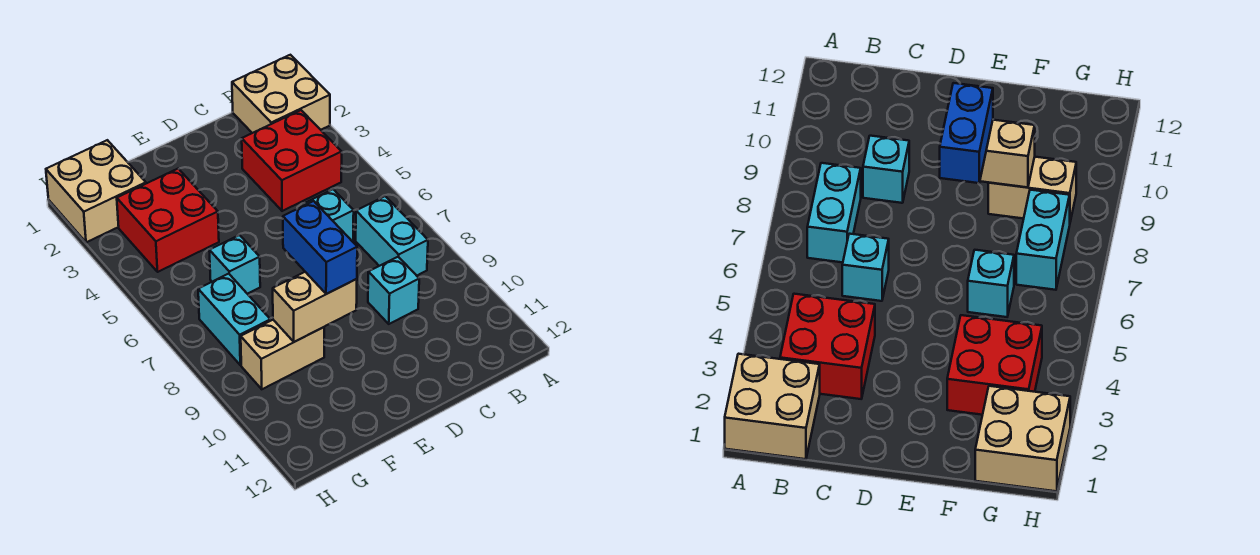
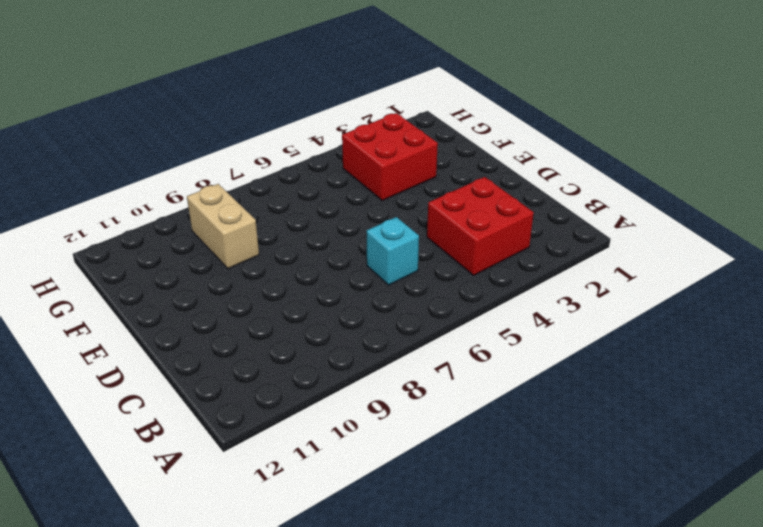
none -> tan brick A1:B2 level 1
none -> cyan brick B7:B8 level 1
none -> cyan brick C9 level 1

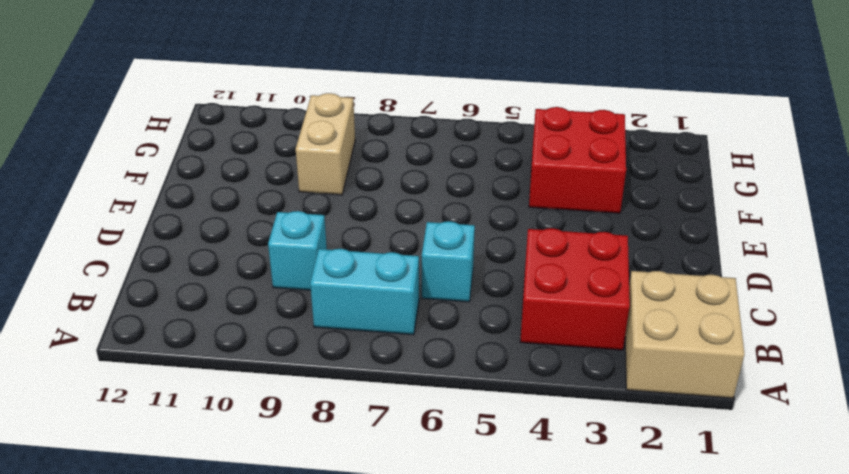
none -> cyan brick F6 level 1
none -> tan brick G1:H2 level 1
none -> cyan brick G7:G8 level 1

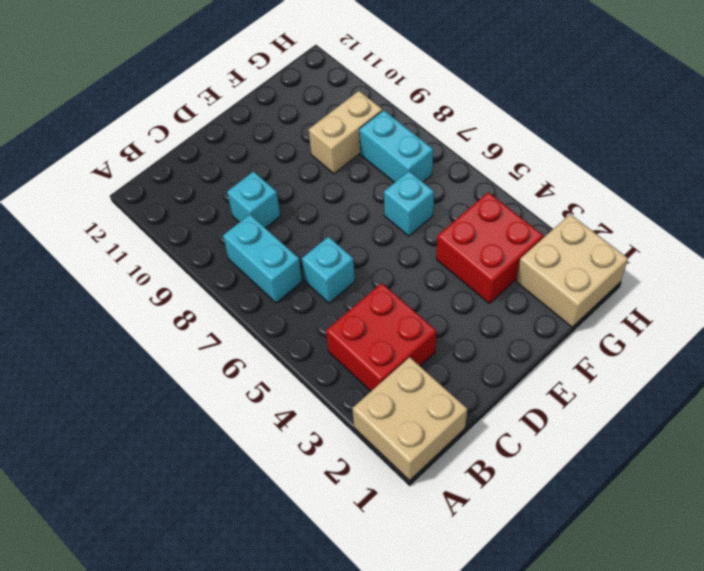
none -> tan brick E9:F9 level 2
none -> blue brick E8:E9 level 3

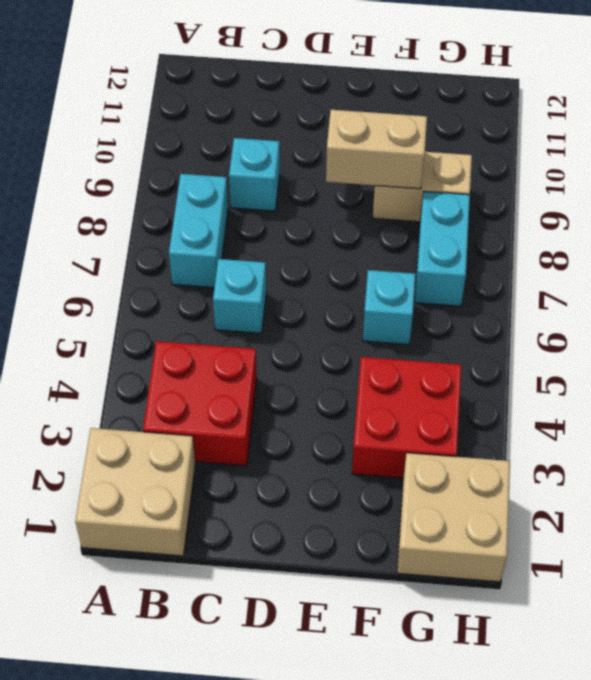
none -> blue brick E8:E9 level 3

